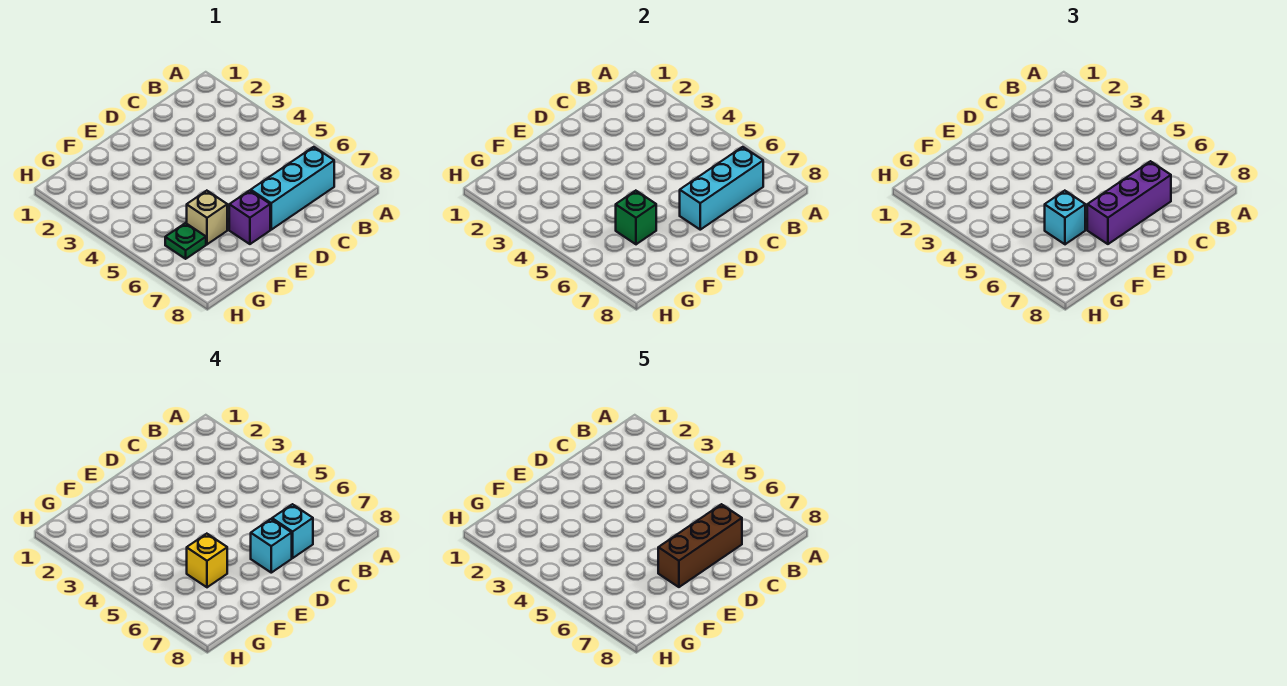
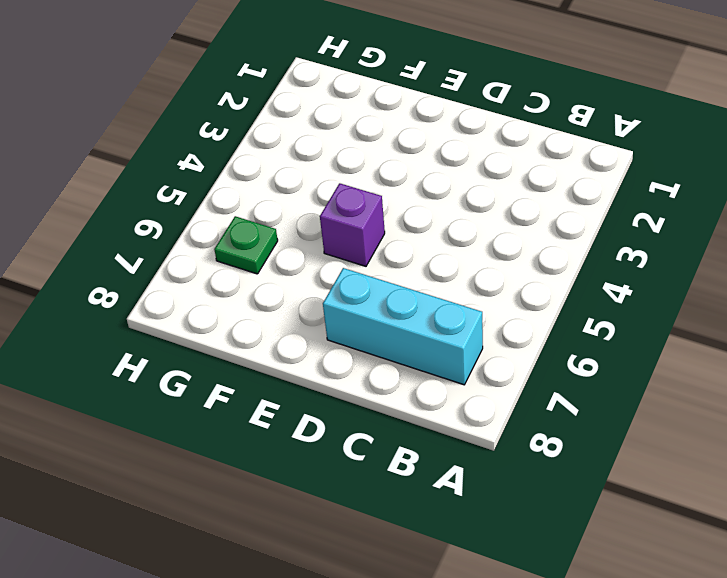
purple brick E5 level 1 -> purple brick E7 level 1
none -> tan brick F6 level 1
none -> cyan brick B7:D7 level 2
none -> green brick F6 level 2

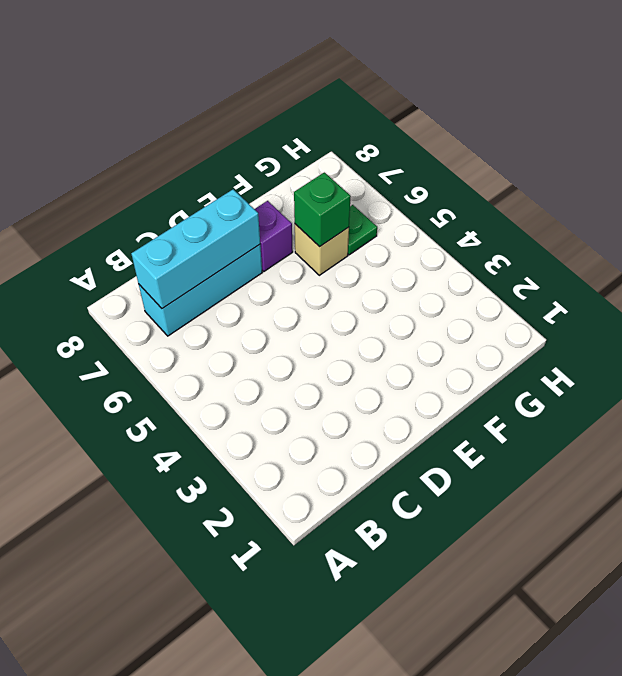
none -> purple brick C7:E7 level 3
none -> cyan brick F6 level 3
none -> cyan brick C7 level 4

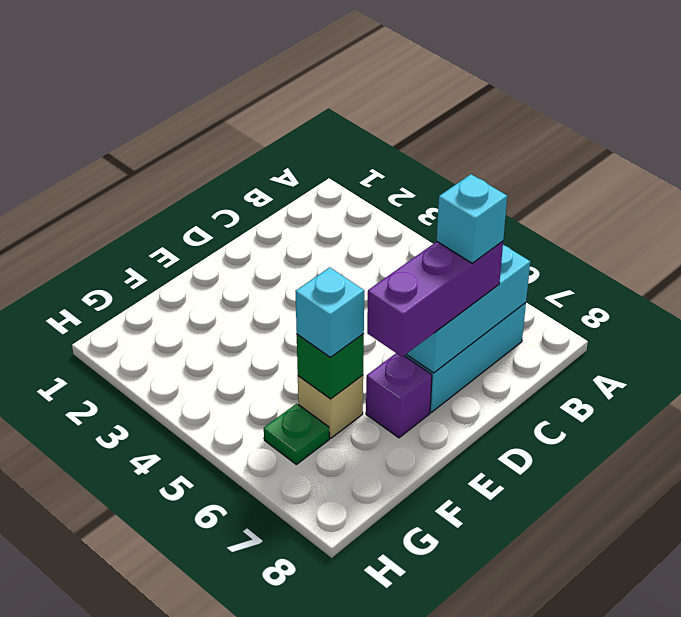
none -> cyan brick D7 level 4
none -> yellow brick F6 level 4
none -> brown brick C7:E7 level 5

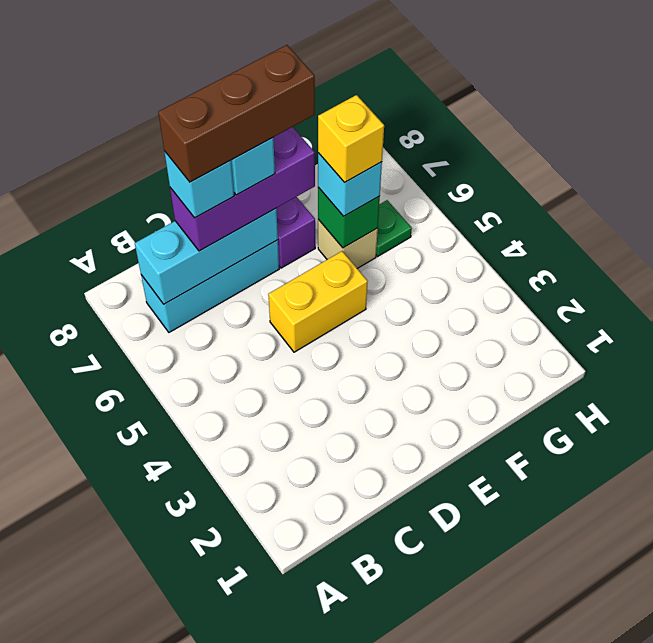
yellow brick D5:E5 level 1 -> none

